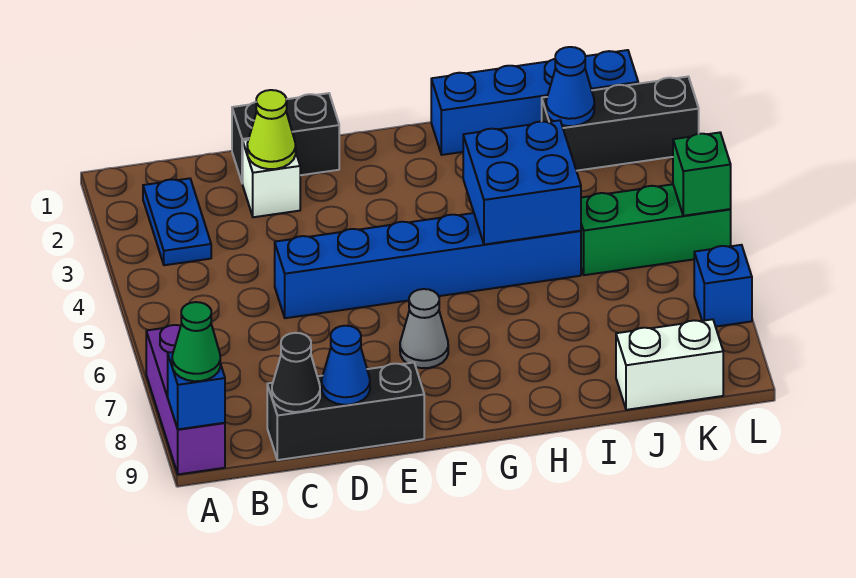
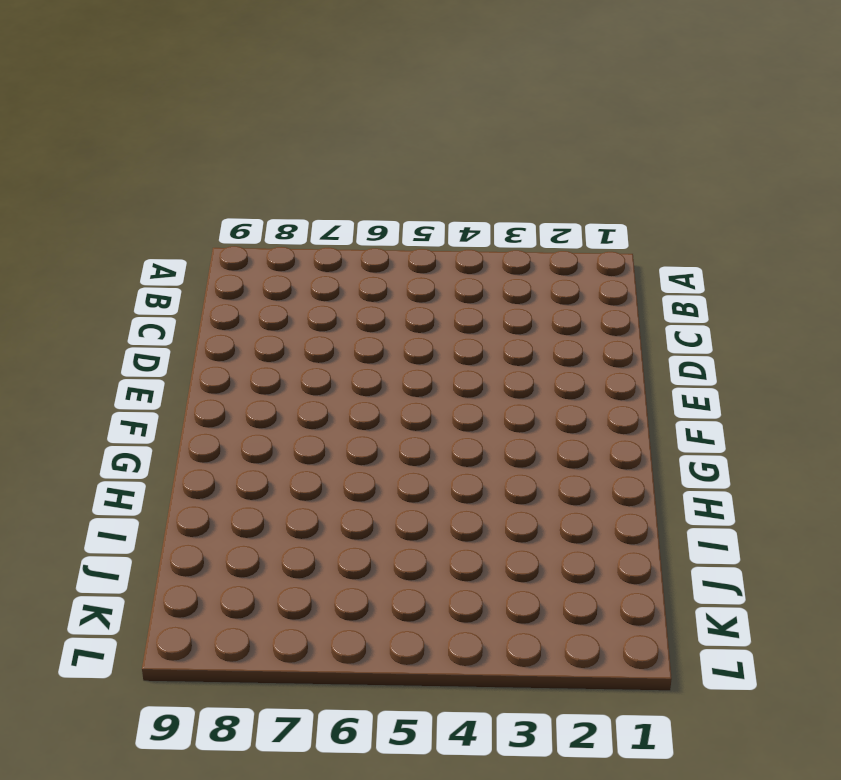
none -> purple brick A7:A9 level 1
none -> blue plate B2:B3 level 1
none -> black brick C9:E9 level 1

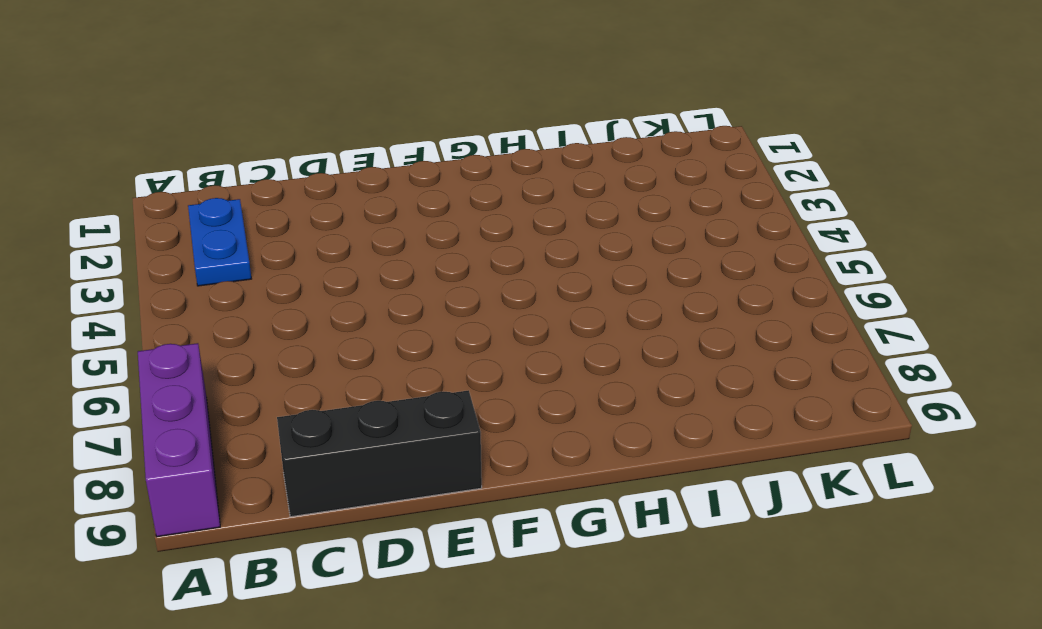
none -> black brick D1:E1 level 1
none -> white brick D2 level 1
none -> blue brick D5:I5 level 1

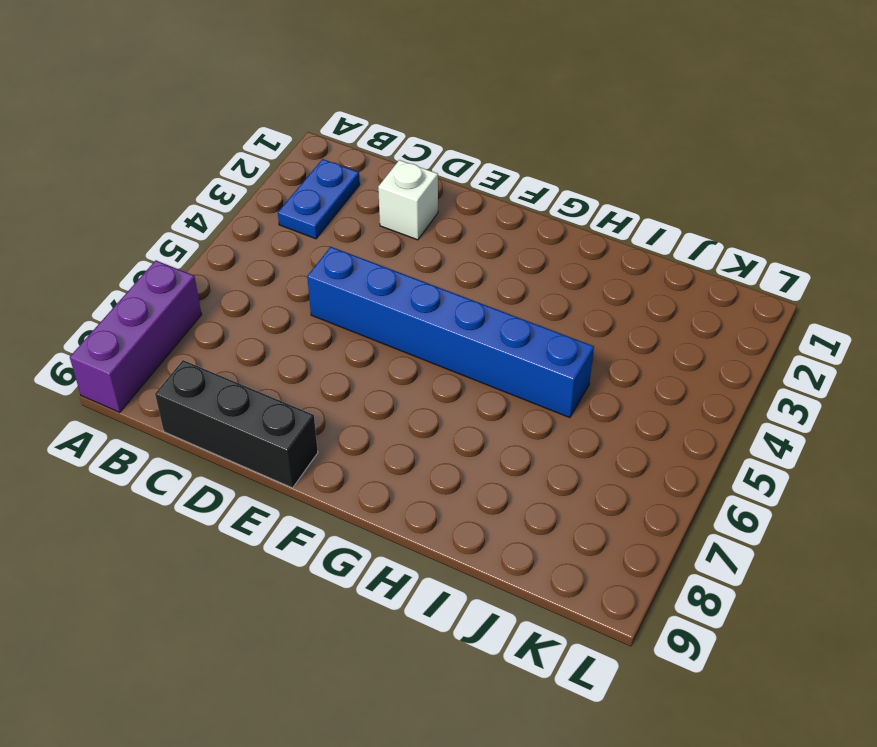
none -> black brick D1:E1 level 1
none -> grey cone F7 level 1
none -> blue brick H1:K1 level 1

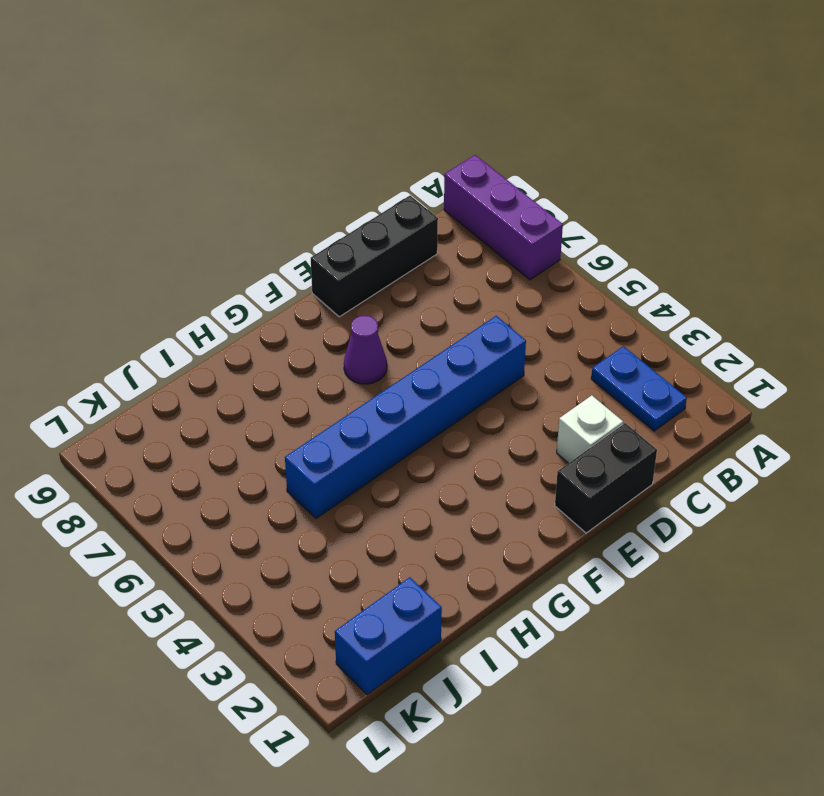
purple cone F7 level 1 -> grey cone F7 level 1
blue brick J1:K1 level 1 -> blue brick H1:K1 level 1
none -> black brick J2:L2 level 1
none -> green brick J5:L5 level 1
none -> white brick J9:K9 level 1

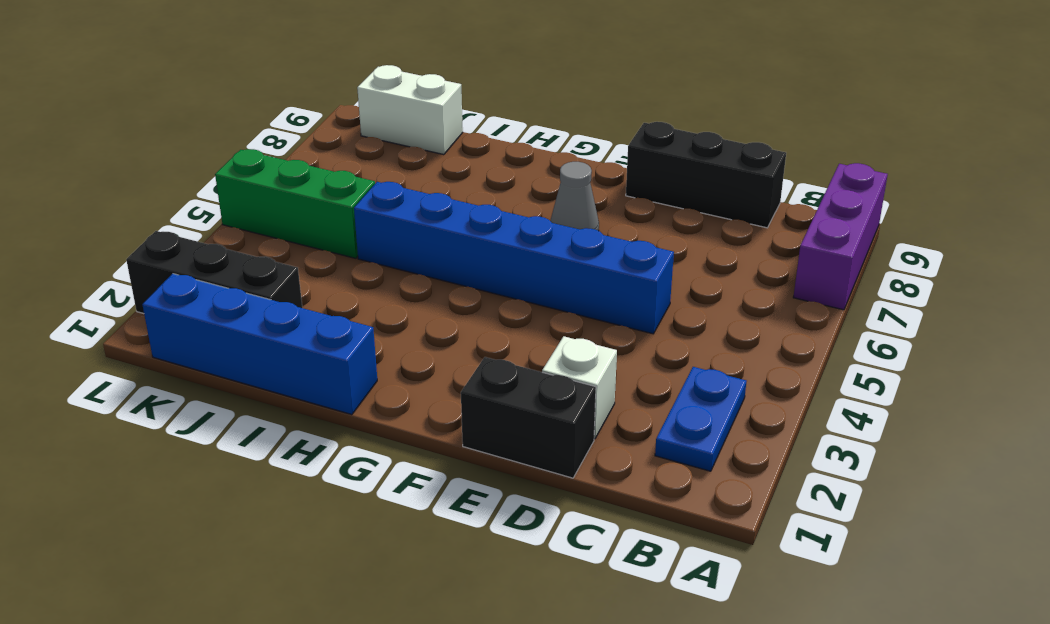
none -> blue brick L7 level 1
none -> blue brick A9 level 2
none -> black cone C9 level 2

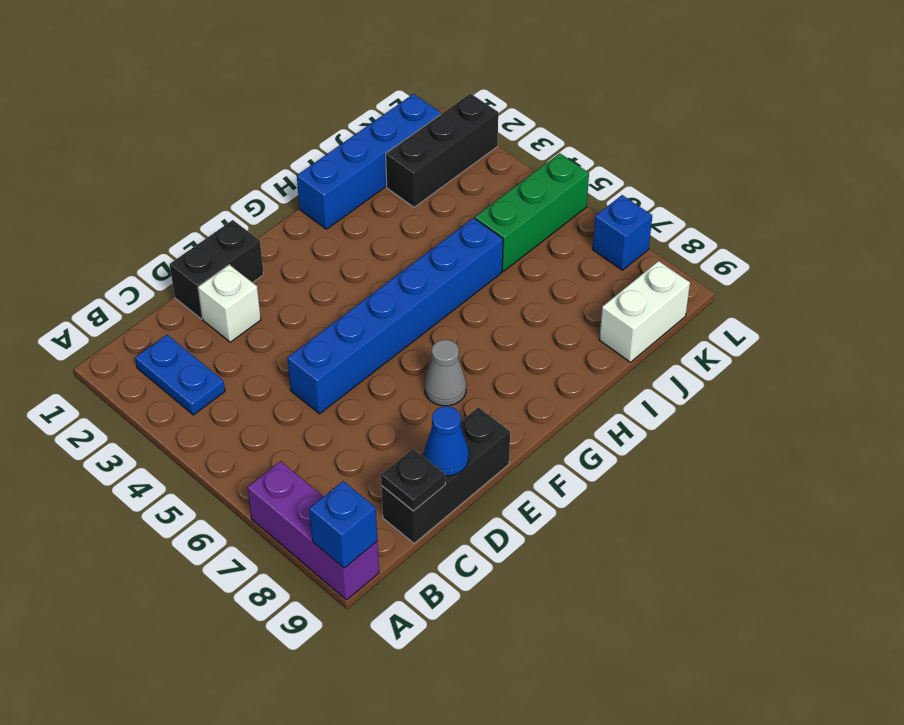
black plate C9 level 2 -> black cone C9 level 2
none -> lime cone D2 level 2
none -> blue brick H4:I5 level 2
none -> blue cone J2 level 2

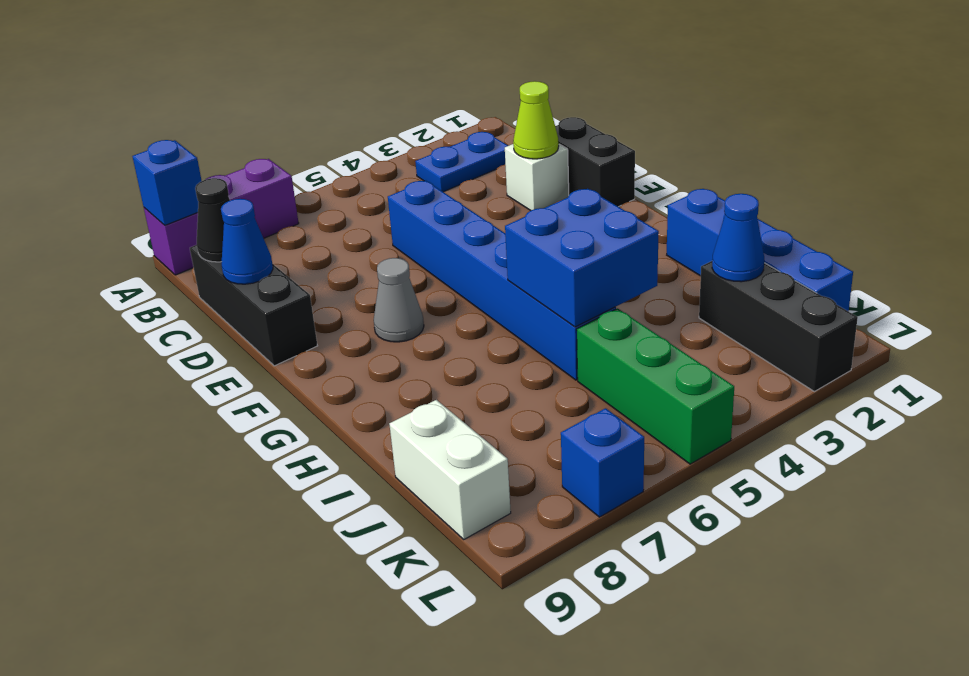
none -> green brick L5 level 2
none -> green cone A9 level 3

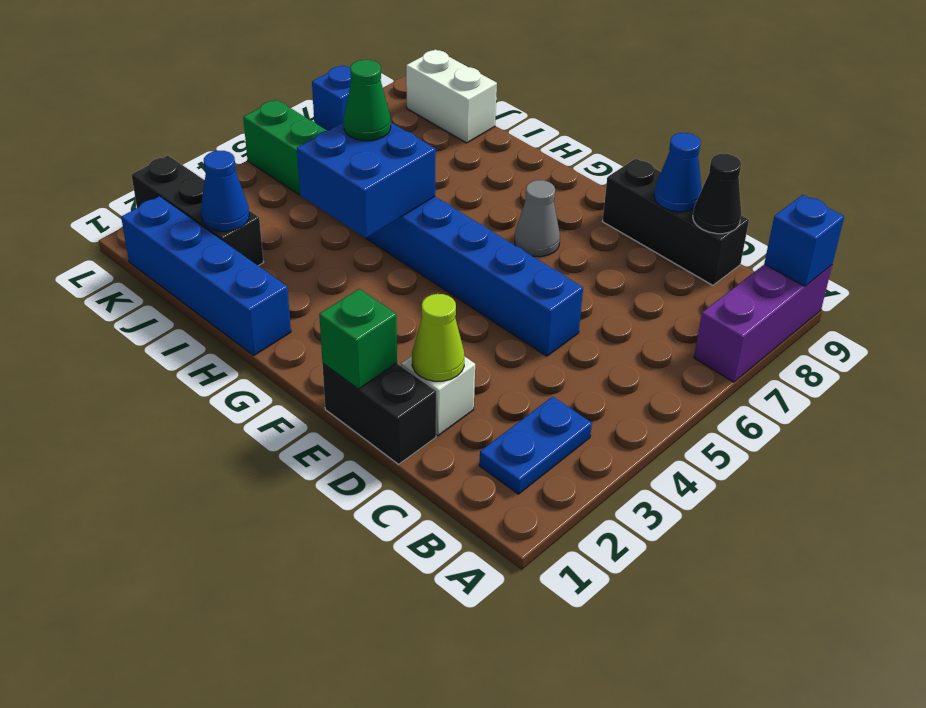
green brick E1 level 2 -> green brick L5 level 2
green cone I5 level 3 -> green cone A9 level 3

